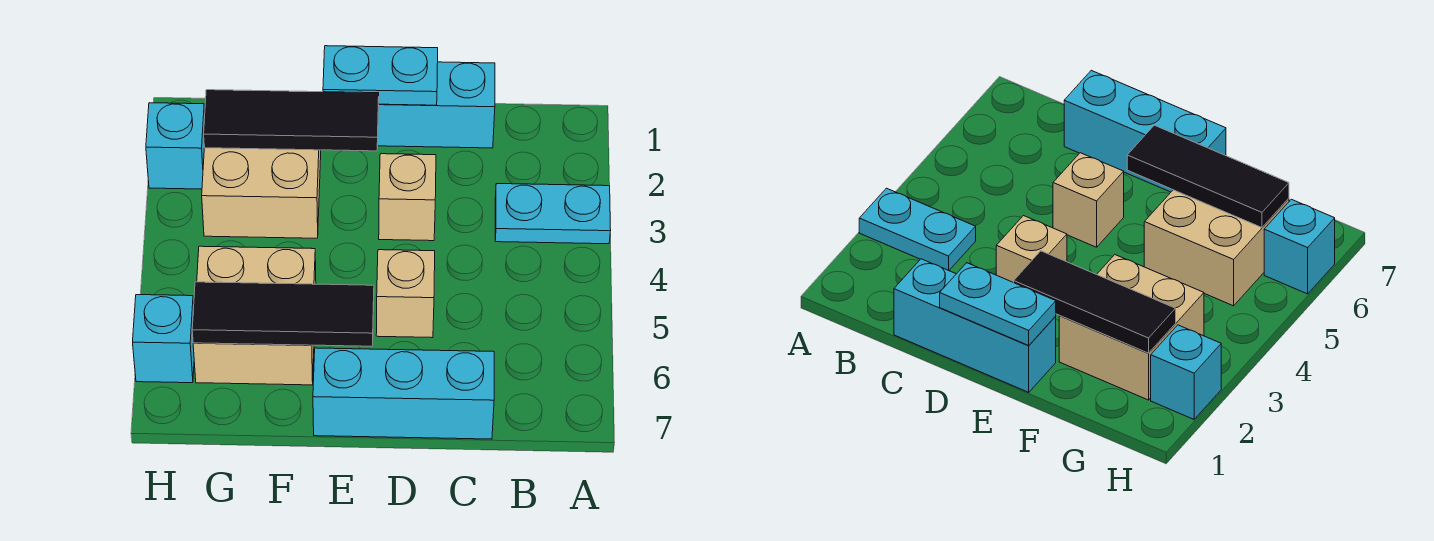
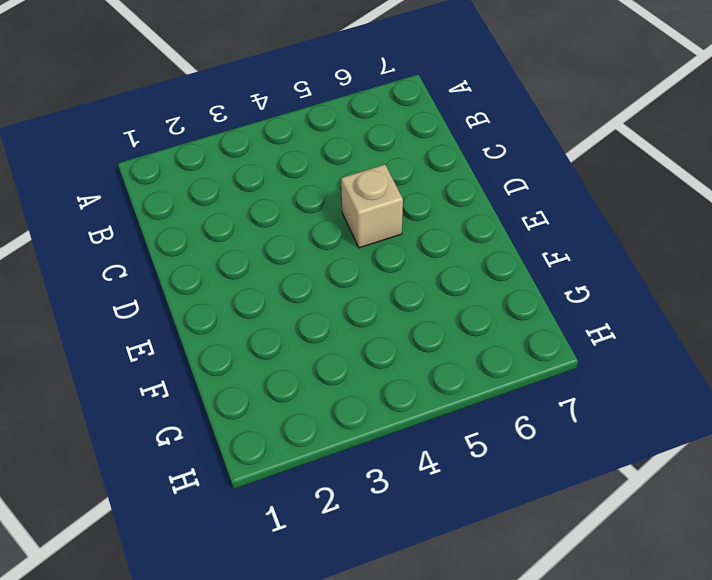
none -> cyan plate A3:B3 level 1
none -> cyan brick C1:E1 level 1
none -> cyan brick C7:E7 level 1

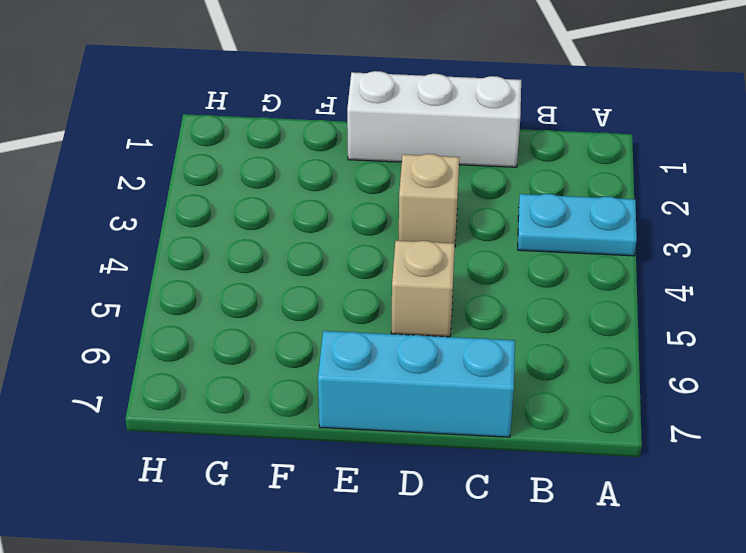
white brick C1:E1 level 1 -> cyan brick C1:E1 level 1
none -> tan brick F2:G3 level 1
none -> tan brick F5:G6 level 1
none -> cyan brick H2 level 1

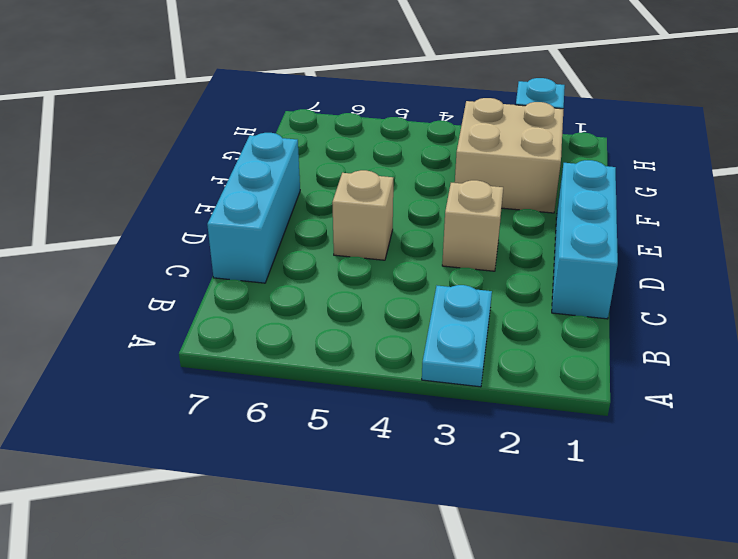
none -> tan brick F5:G6 level 1
none -> cyan brick H6 level 1
none -> cyan plate D1:E1 level 2

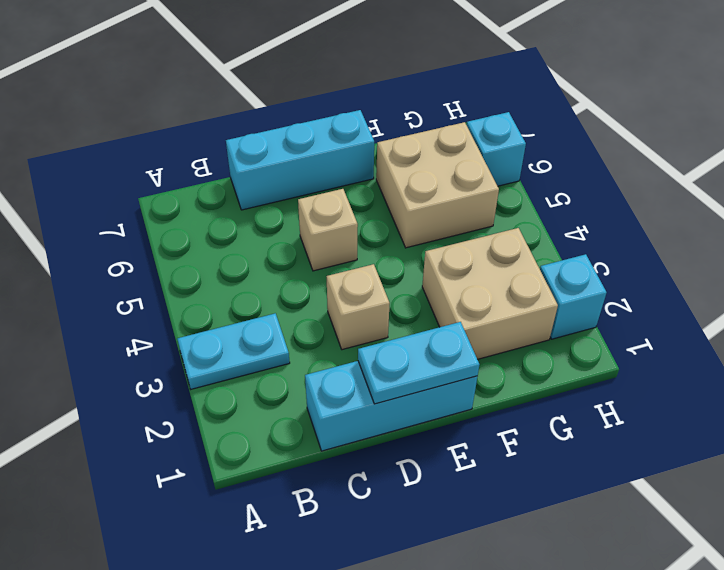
none -> black tile E2:G2 level 2
none -> black tile E6:G6 level 2

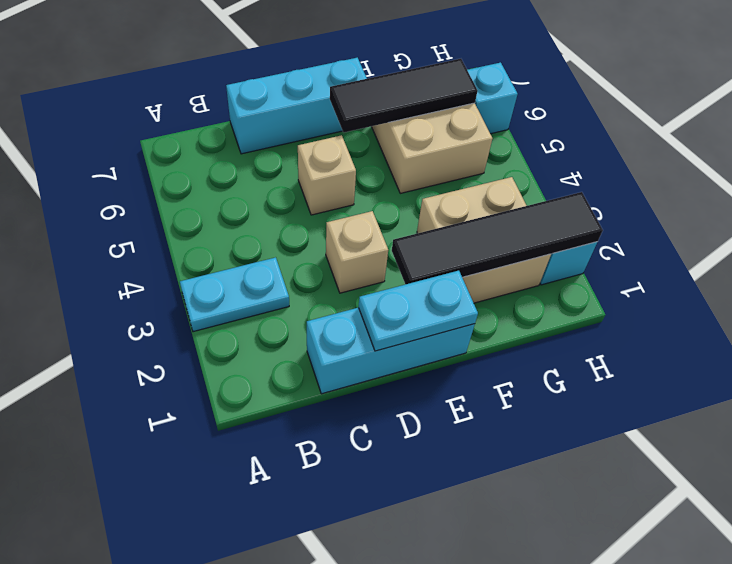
black tile E2:H2 level 2 -> black tile E2:G2 level 2

